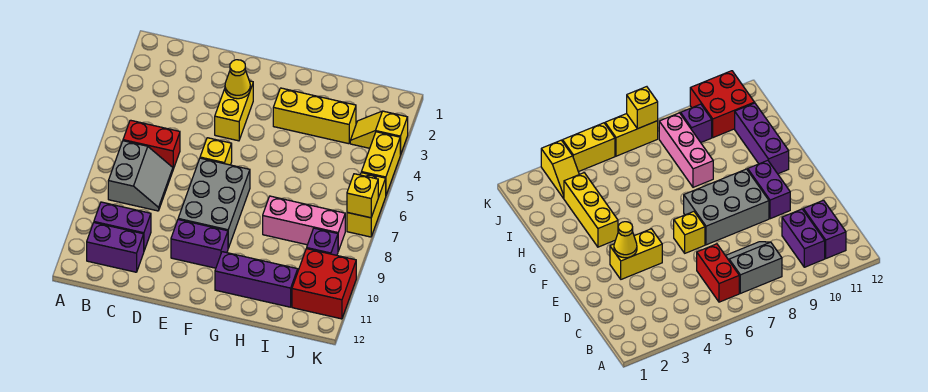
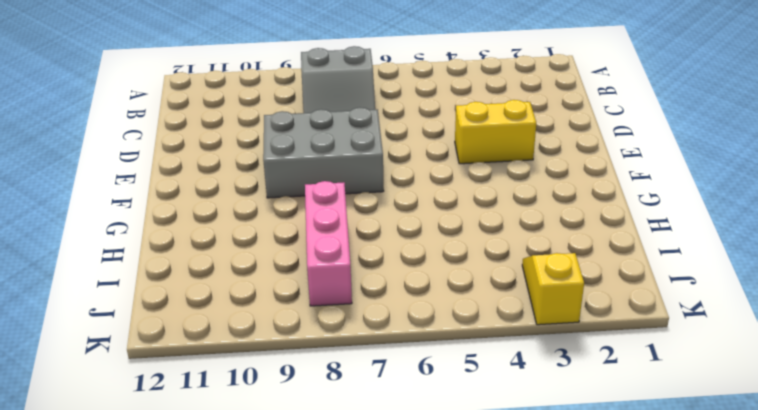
none -> red brick B6:C6 level 1
none -> purple brick B10:C10 level 1
none -> purple brick B11:C11 level 1

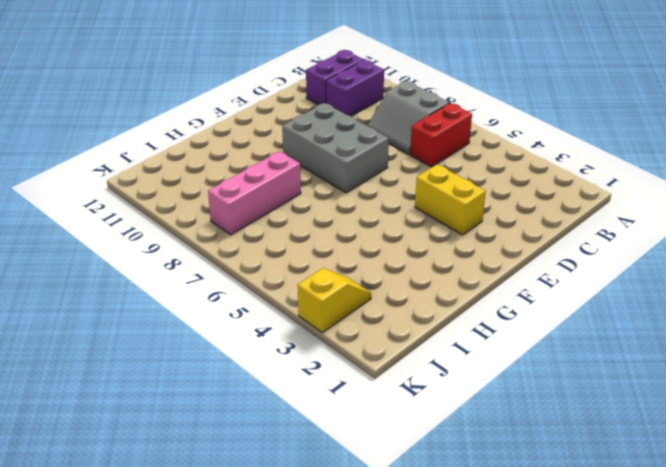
none -> yellow brick E6 level 1
none -> purple brick E10:F10 level 1
none -> yellow brick G3:I3 level 1

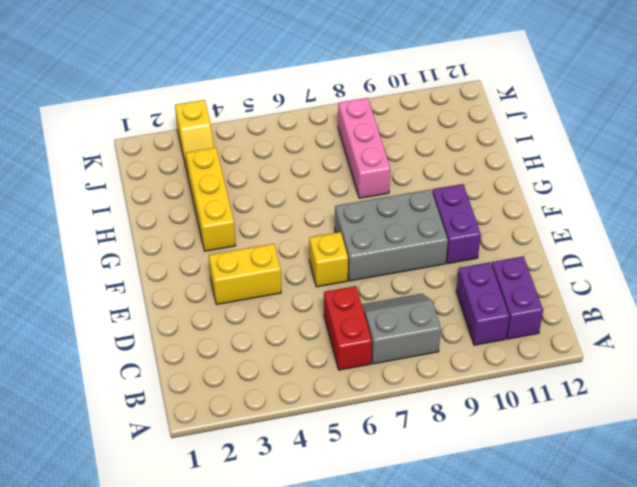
none -> purple brick G11:I11 level 1
none -> purple brick J9 level 1
none -> red brick J10:K11 level 1

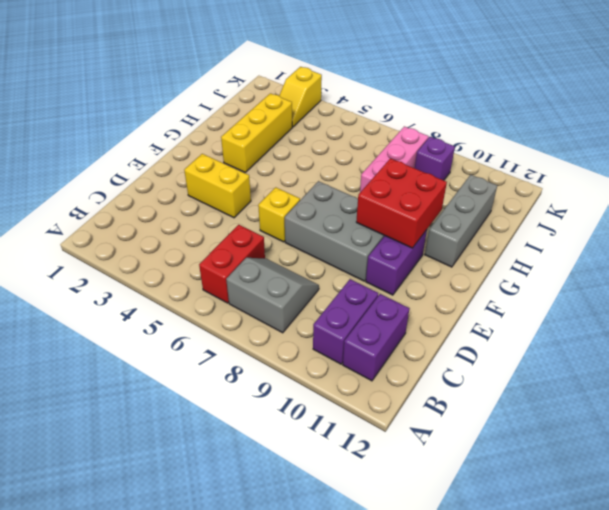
red brick F9:G10 level 2 -> red brick J10:K11 level 1
grey brick G11:I11 level 1 -> purple brick G11:I11 level 1
none -> yellow brick K4:K5 level 1
none -> yellow brick K6:K7 level 1
none -> yellow cone E3 level 2

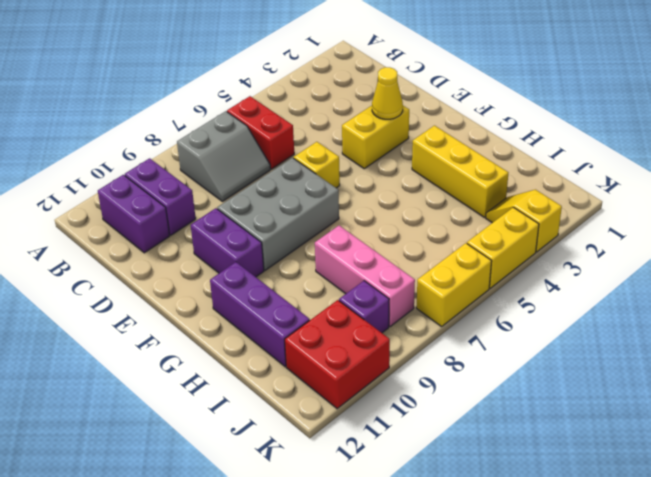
none -> yellow brick K7 level 2

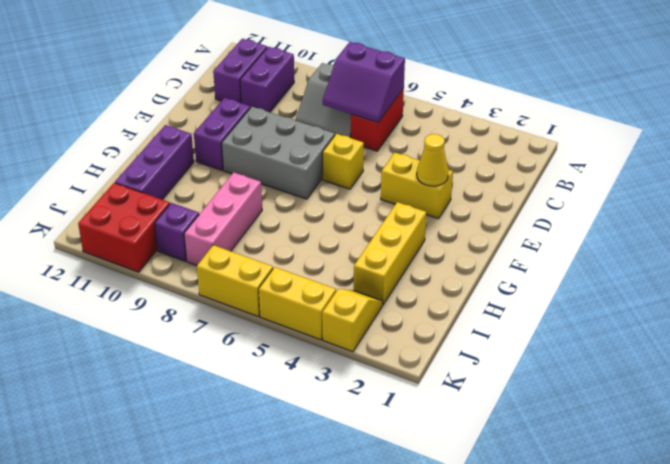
purple slope B6:C7 level 2 top B -> none
none -> yellow brick K7 level 2

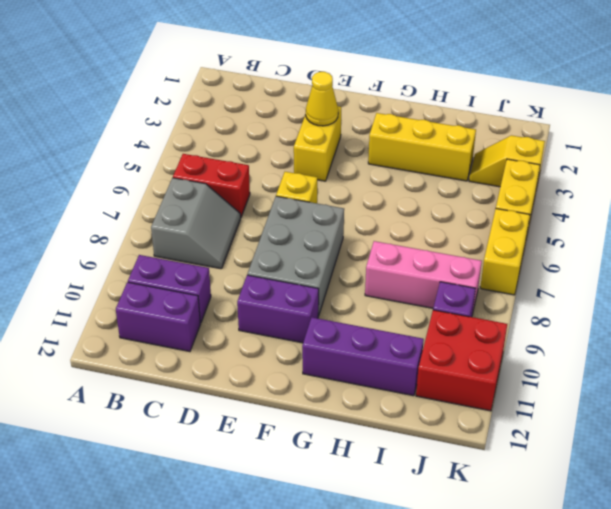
none -> yellow brick K7 level 2

